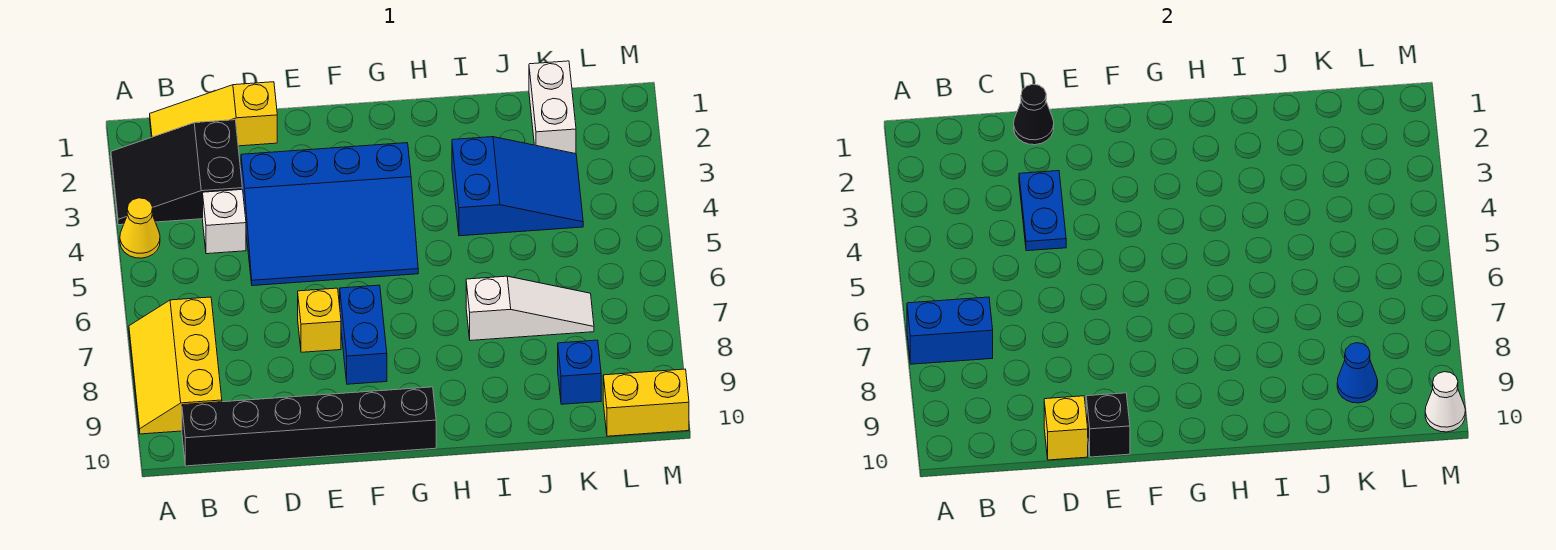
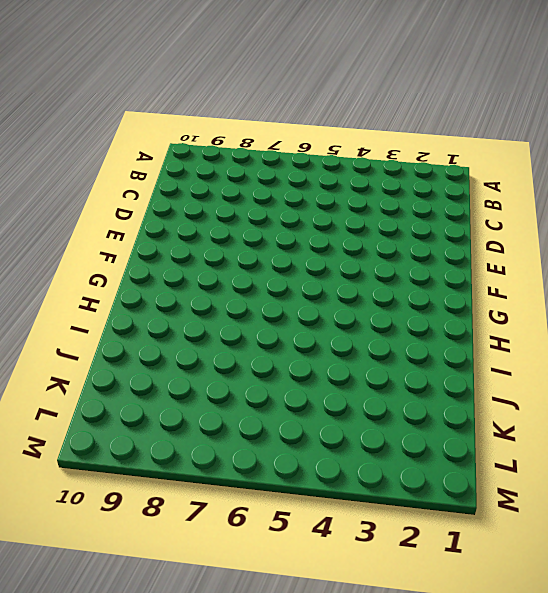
none -> black slope A2:C3 level 1 top C
none -> yellow cone A4 level 1
none -> yellow slope A7:B9 level 1 top B

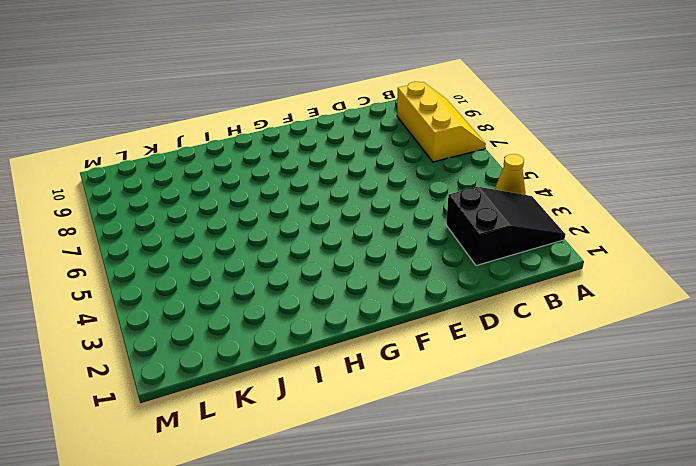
none -> yellow slope B1:D1 level 1 top D
none -> black brick B10:G10 level 1
none -> white brick C4 level 1

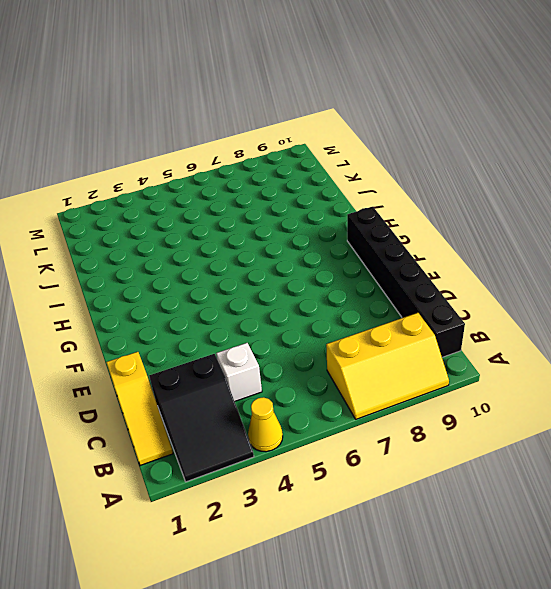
none -> blue slope D3:G5 level 1 top 3
none -> yellow brick E7 level 1
none -> blue brick F7:F8 level 1

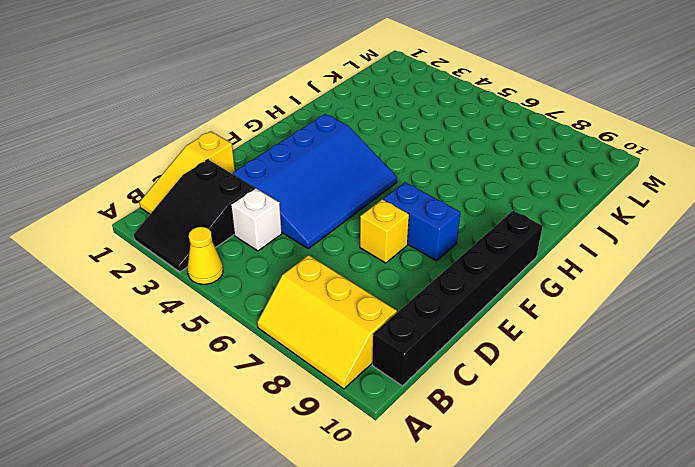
none -> blue slope I3:K4 level 1 top I
none -> white slope I7:K7 level 1 top I
none -> white brick K1:K2 level 1

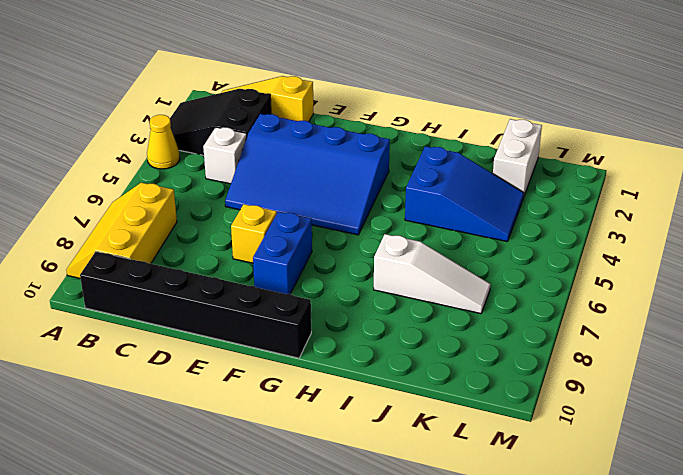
none -> blue brick K9 level 1
none -> yellow brick L10:M10 level 1
none -> blue brick A7:B7 level 2

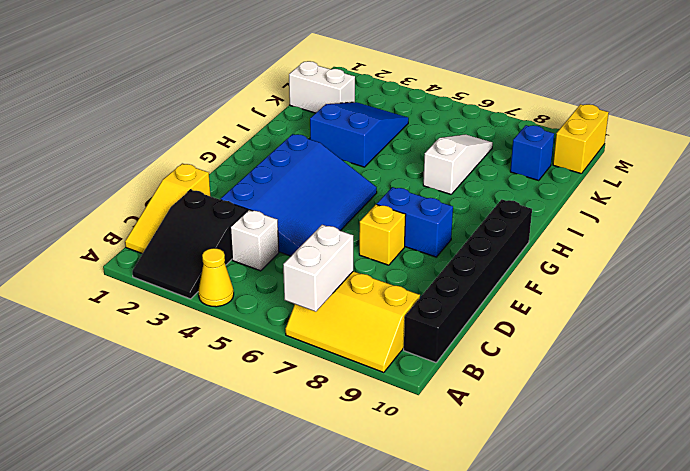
white brick A7:B7 level 2 -> blue brick A7:B7 level 2
none -> black cone D1 level 2
none -> blue plate D3:D4 level 2
none -> yellow brick D10 level 2

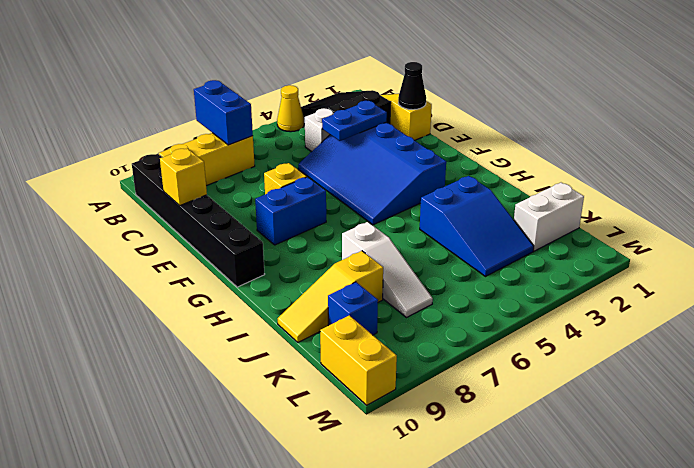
yellow slope J8:J10 level 1 top 8 -> none
none -> black brick E10 level 2
none -> blue cone K9 level 2
none -> white cone M10 level 2

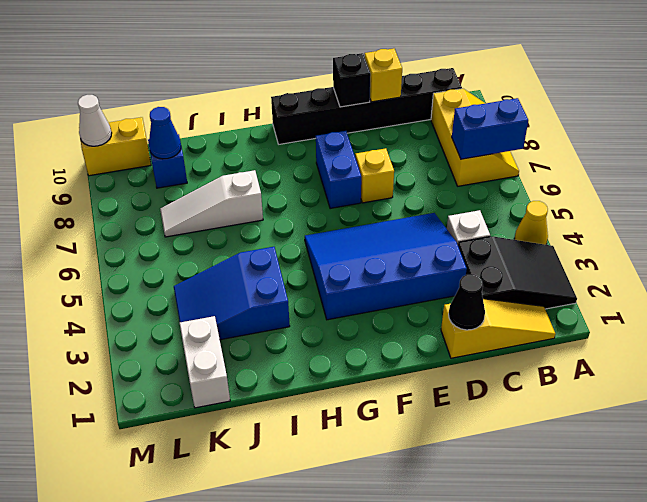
none -> blue plate D3:D4 level 2

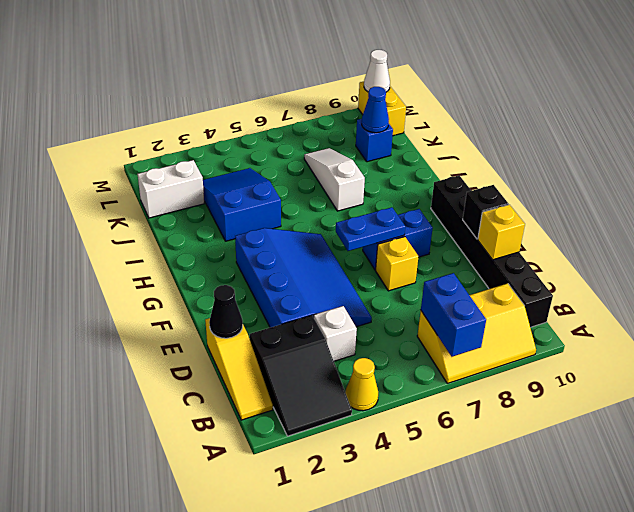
blue plate F6:F7 level 2 -> blue plate D3:D4 level 2

